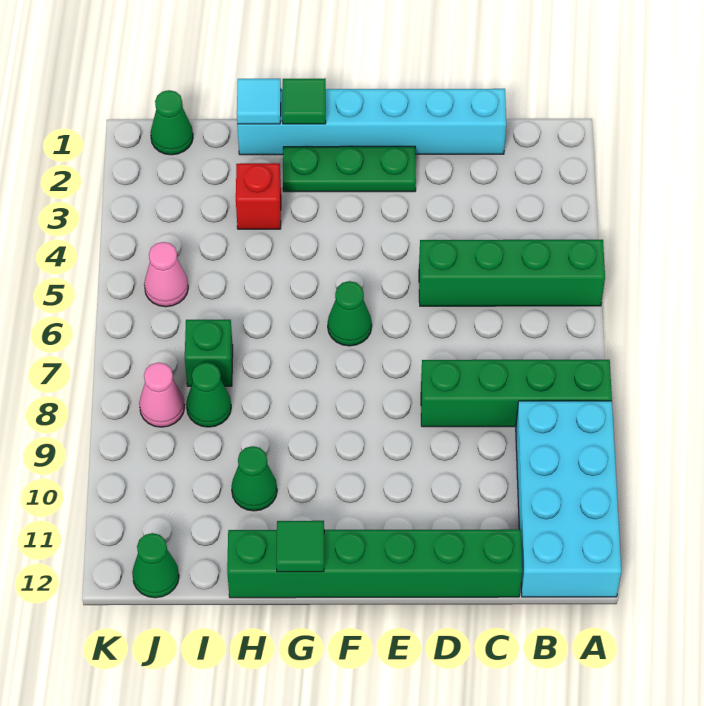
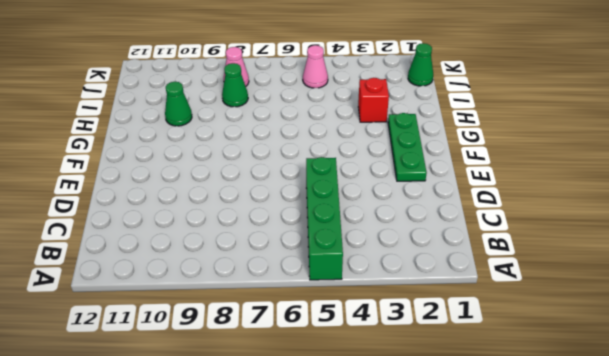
none -> green brick A8:D8 level 1
none -> cyan brick A9:B12 level 1
none -> cyan brick C1:H1 level 1

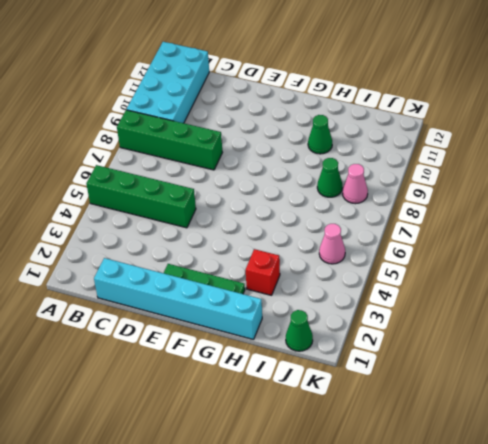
none -> green brick C12:H12 level 1
none -> green cone F6 level 1
none -> green brick I7 level 1

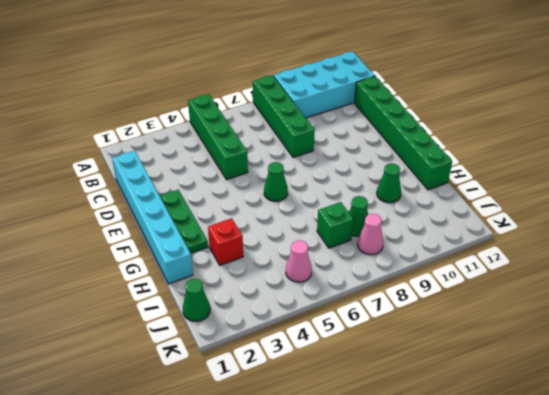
none -> green cone J12 level 1
none -> green tile G1 level 2
none -> green tile G12 level 2

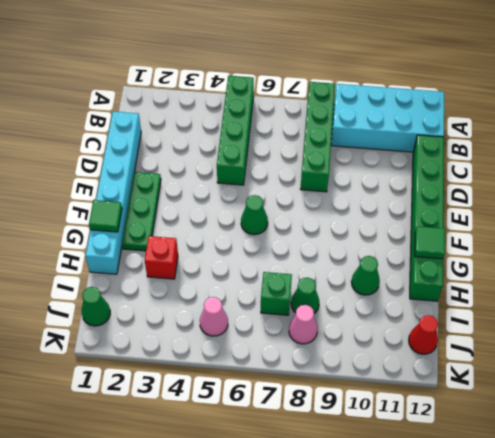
red cone J12 level 1 -> green cone J12 level 1
none -> cyan tile H1 level 2

